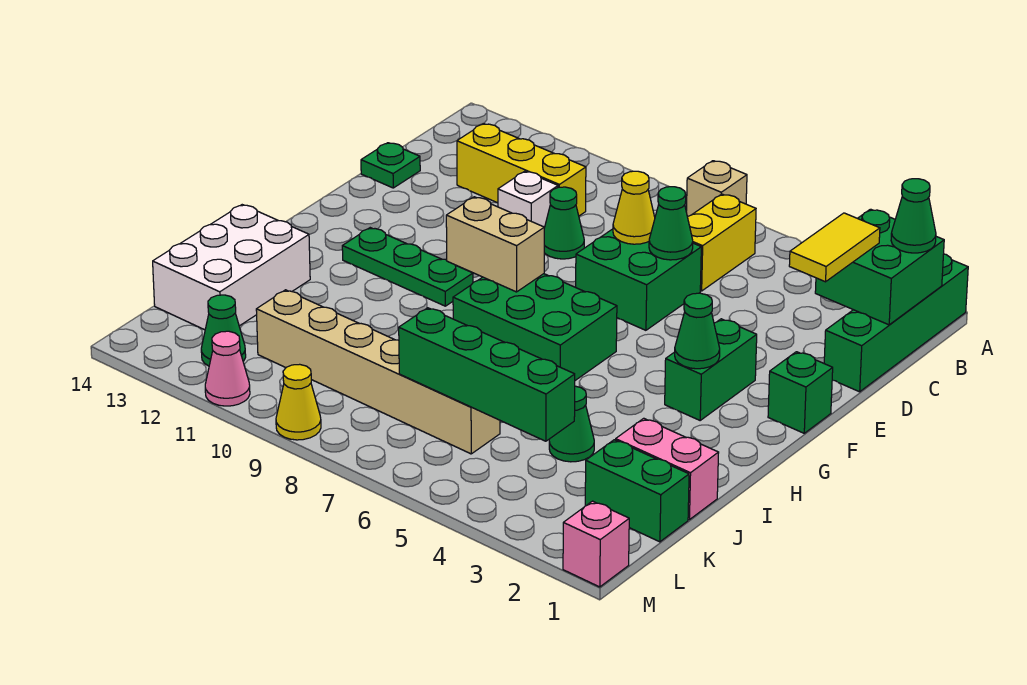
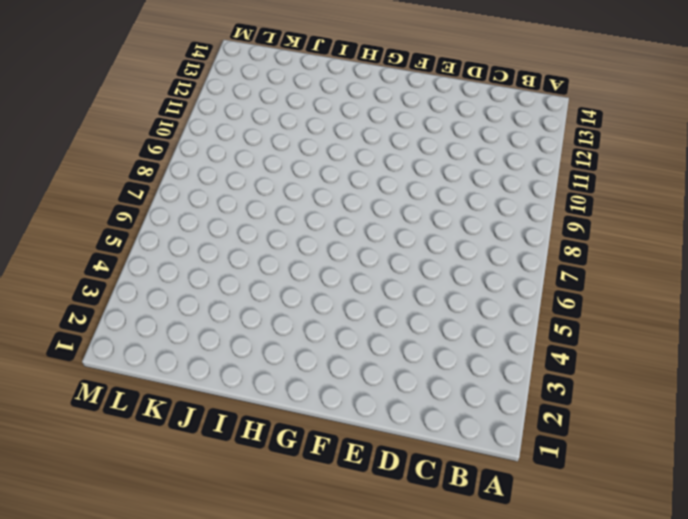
none -> green brick A1:D1 level 1
none -> tan brick A7 level 1
none -> yellow brick B6:C6 level 1

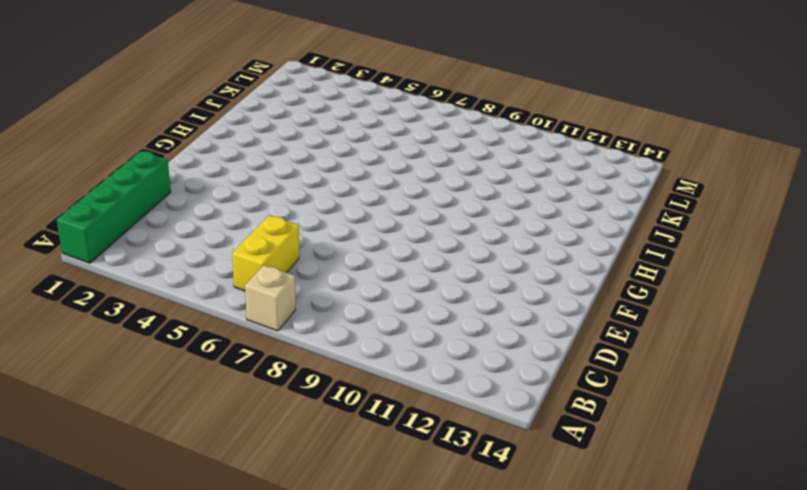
none -> yellow brick C10:C12 level 1
none -> green brick D6:E7 level 1
none -> green cone D9 level 1

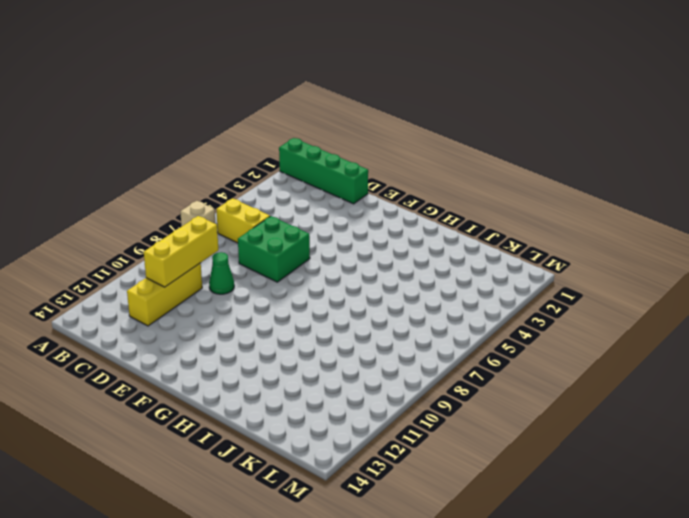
yellow brick C9:C11 level 2 -> none
none -> white brick D10 level 1
none -> green plate D14 level 1
none -> green brick F1 level 1

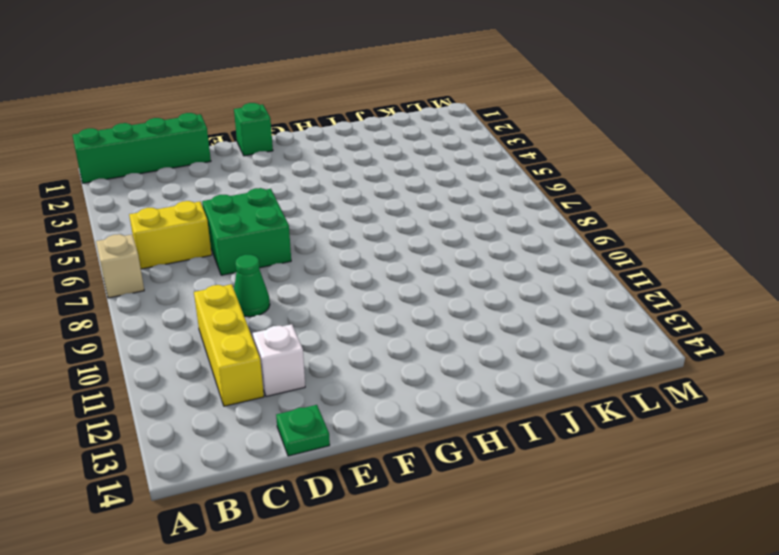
white brick D12 level 1 -> white brick D10 level 1
none -> green brick F3:G3 level 1
none -> green brick G6:H8 level 1
none -> green plate G10:G12 level 1

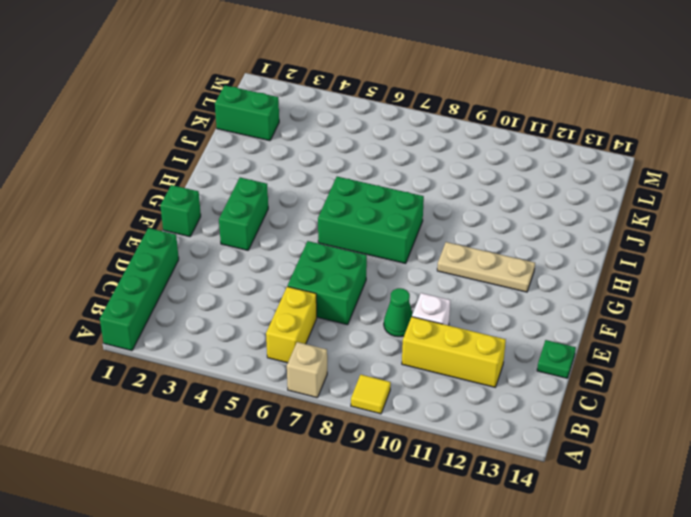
yellow tile A9 level 1 -> none
tan plate G10:G12 level 1 -> green plate G10:G12 level 1
none -> white brick I13:K14 level 1
none -> pink brick J1:J2 level 1
none -> green cone J4 level 1

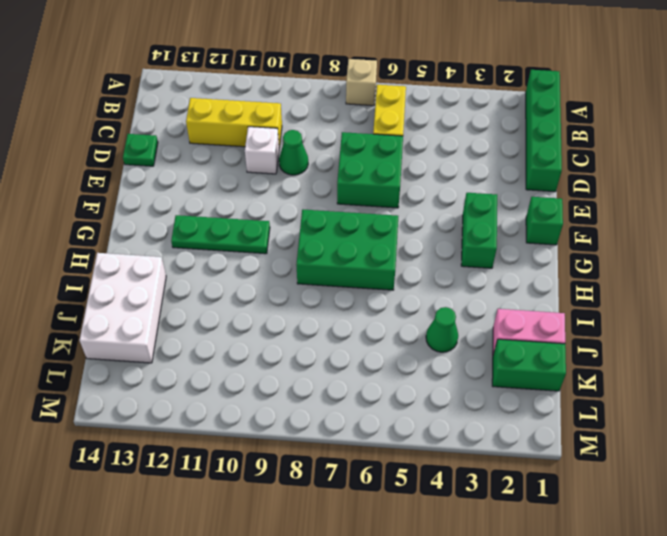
none -> tan brick K6:K11 level 1
none -> green cone L12 level 1
none -> pink brick M1 level 1

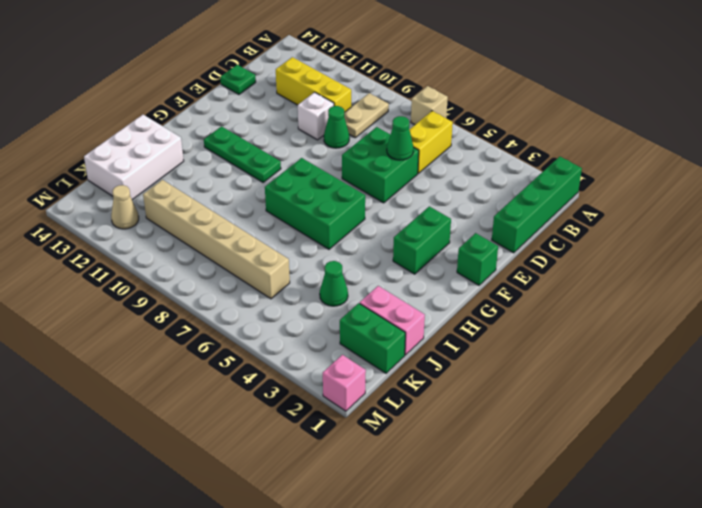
tan plate B9:C9 level 1 -> none
tan cone L12 level 1 -> green cone L12 level 1
none -> yellow cone M9 level 1
none -> pink cone M11 level 1
none -> green brick B1:C2 level 2

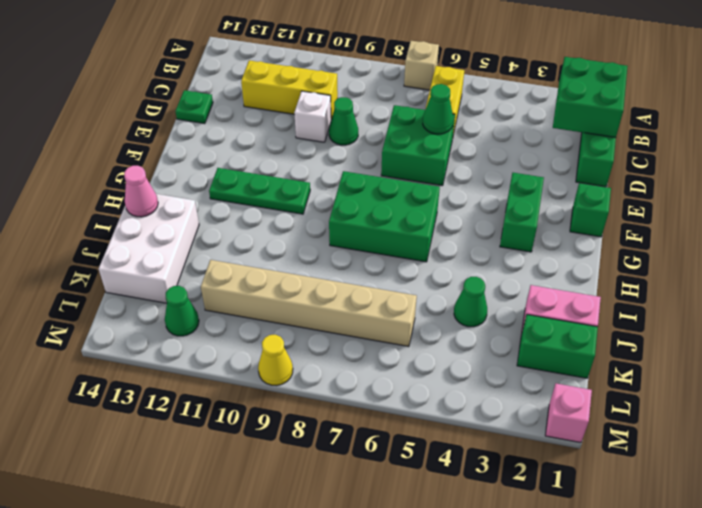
pink cone I14 level 2 -> pink cone M11 level 1
none -> yellow cone D7 level 2
none -> green cone G3 level 2
none -> tan brick G8:G9 level 2

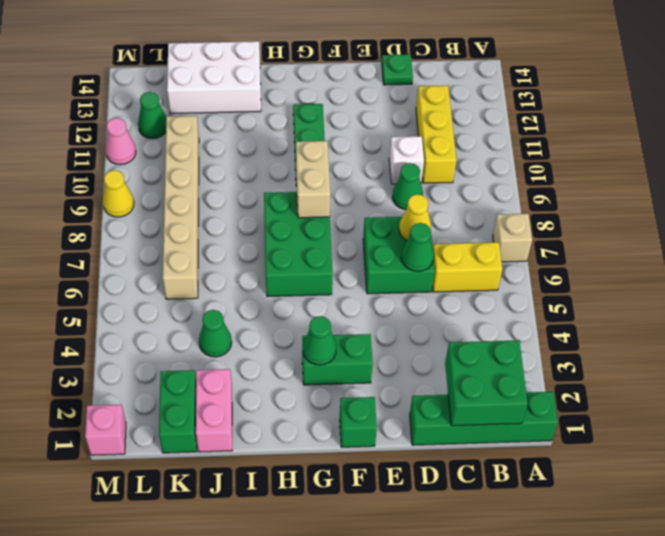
none -> green brick K4:K7 level 2
none -> green cone B1 level 3
none -> yellow tile C2:D2 level 3

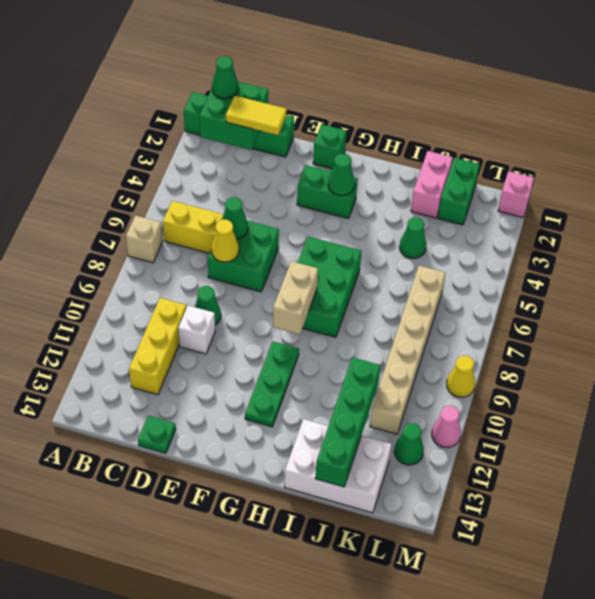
green brick J11:J14 level 2 -> green brick K4:K7 level 2

